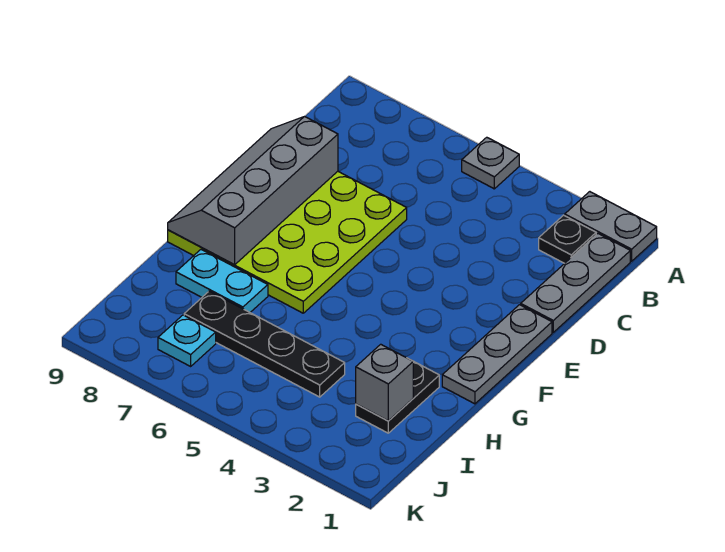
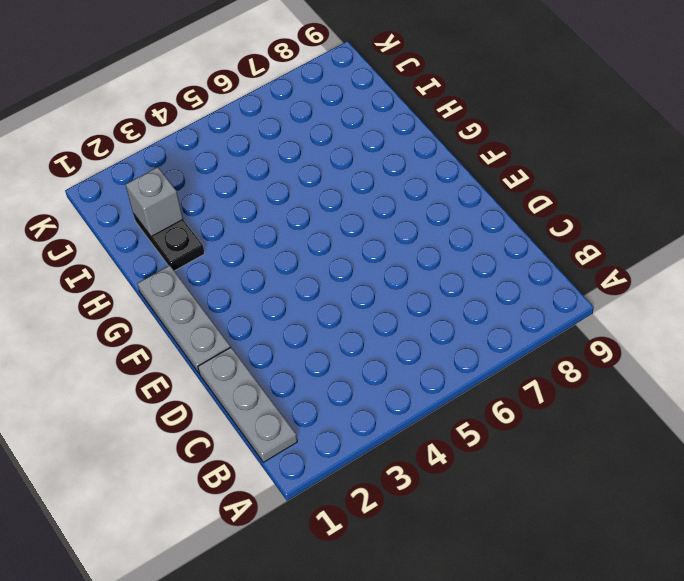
none -> grey plate A1:A2 level 1
none -> grey plate A5 level 1
none -> black plate B2 level 1

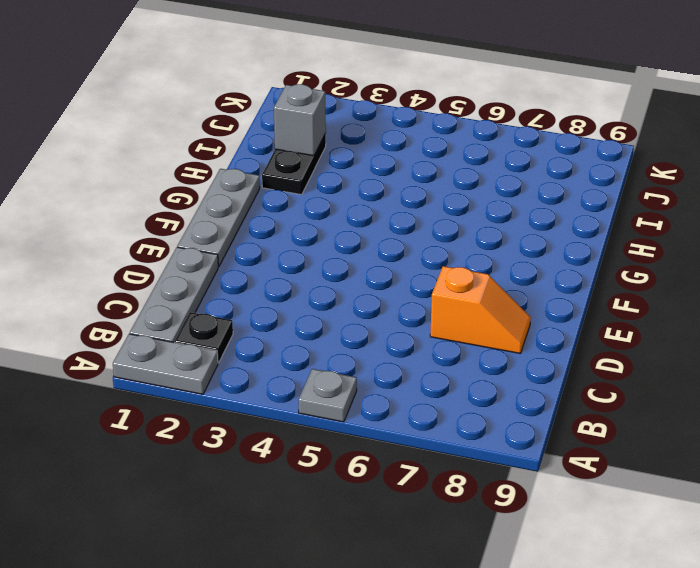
orange slope D7:D8 level 1 top 7 -> lime plate D6:G9 level 1
none -> cyan plate H7:H8 level 1
none -> black plate I4:I7 level 1
none -> cyan plate J7 level 1

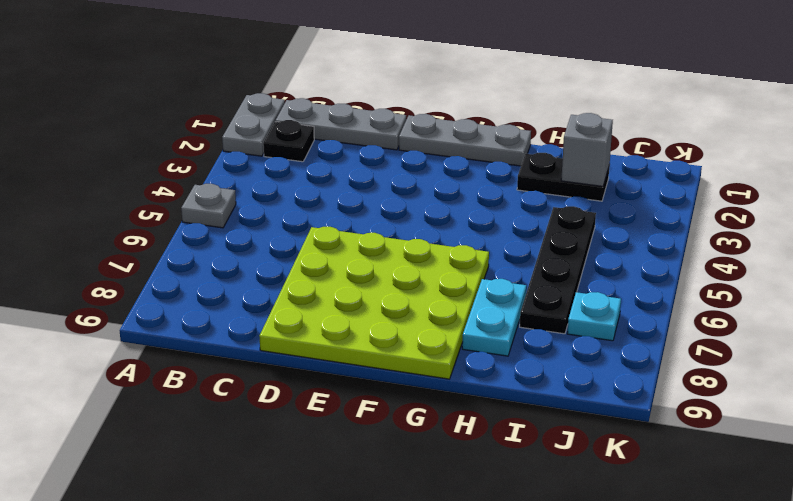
none -> grey slope D8:G9 level 2 top 8

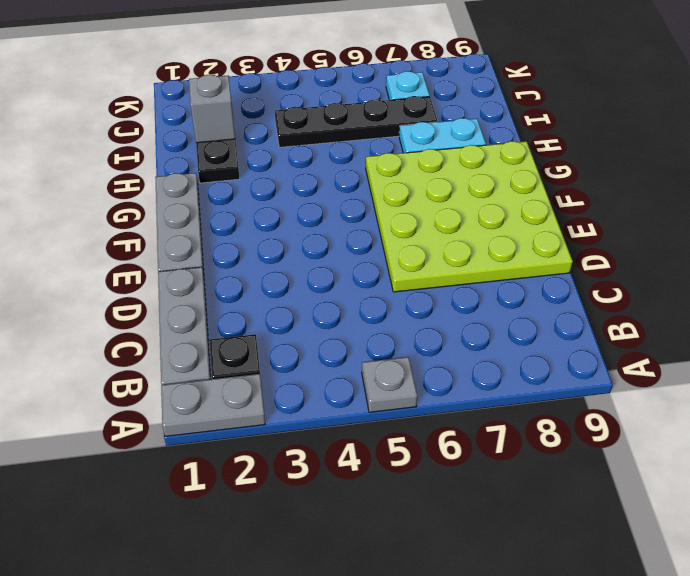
none -> grey slope D8:G9 level 2 top 8

